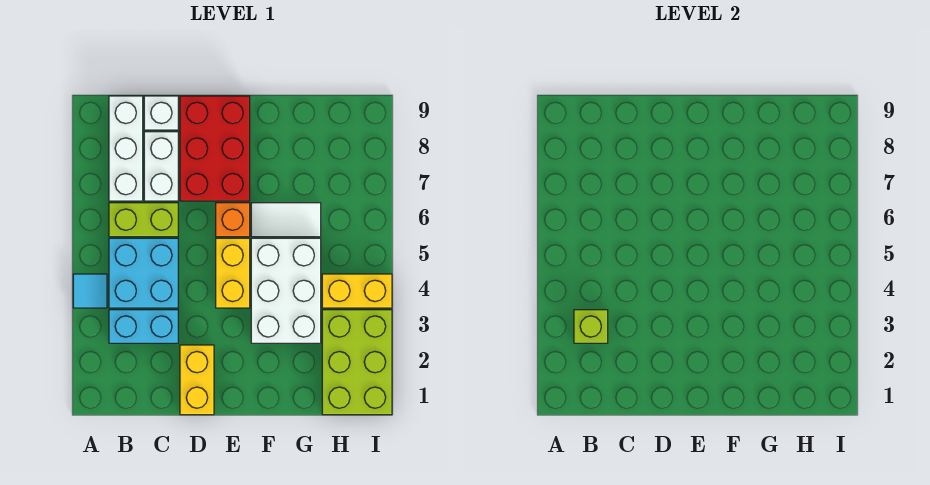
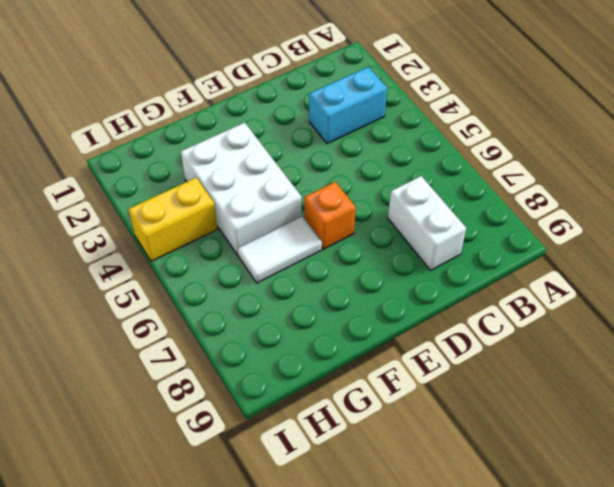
none -> cyan tile A4 level 1
none -> cyan brick B4:C5 level 1
none -> lime brick B6:C6 level 1

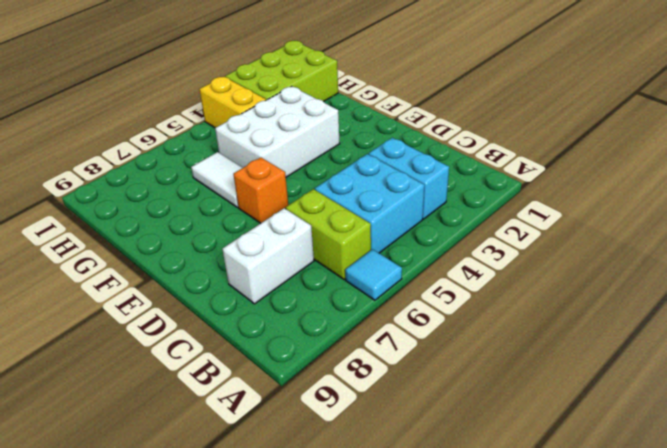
cyan tile A6 level 1 -> cyan tile A4 level 1
none -> white brick B7:B9 level 1
none -> white brick C9 level 1
none -> yellow brick D1:D2 level 1

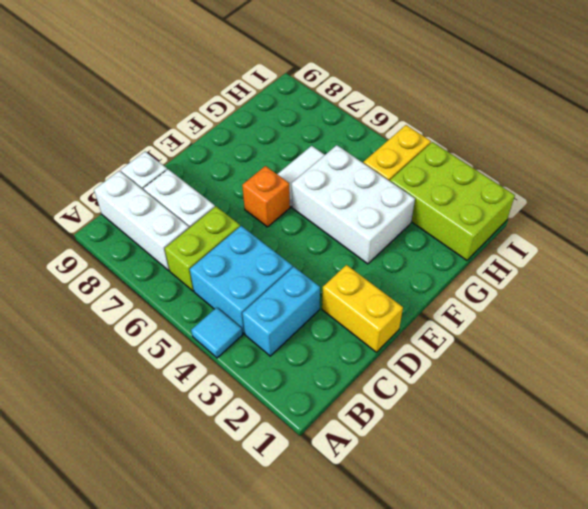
none -> red brick D7:E9 level 1
none -> yellow brick E4:E5 level 1
none -> lime brick B3 level 2

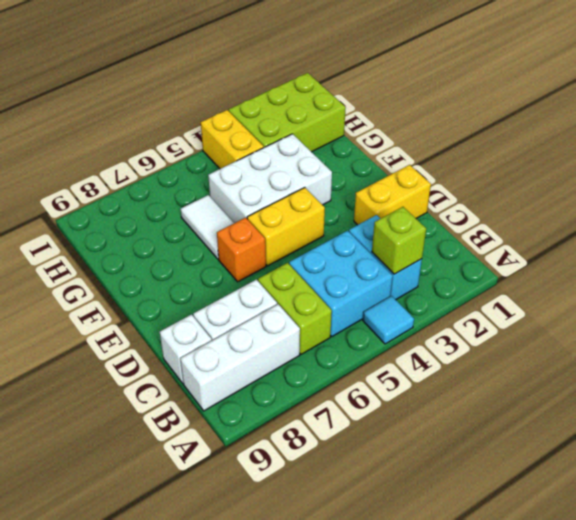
none -> red brick D7:E9 level 1

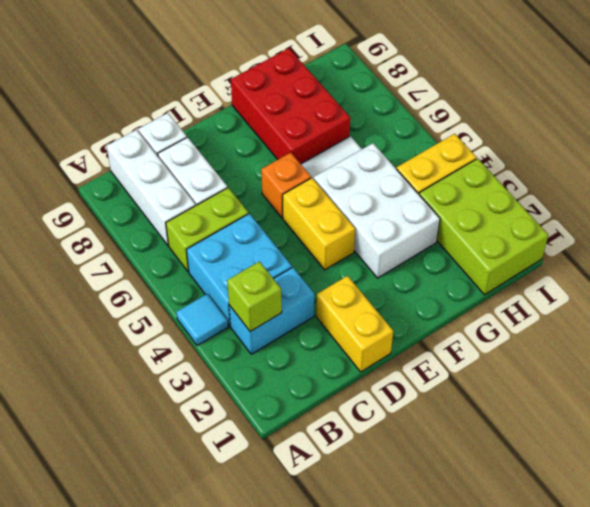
red brick F7:G9 level 1 -> red brick D7:E9 level 1

